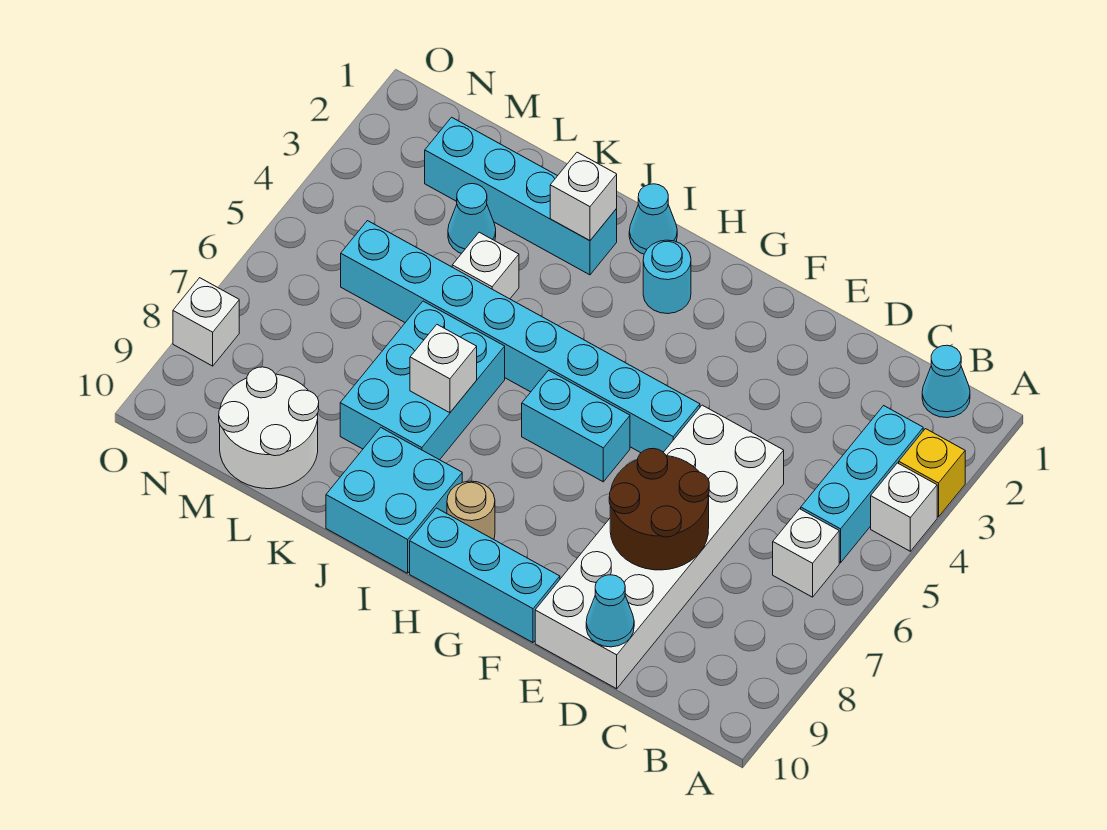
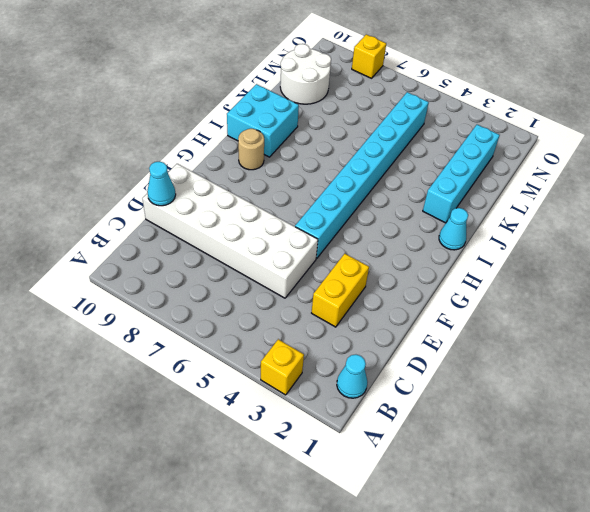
yellow brick D3:E3 level 1 -> none
yellow brick O8 level 1 -> white brick O8 level 1
none -> white brick A4 level 1
none -> cyan brick B3:B5 level 1
none -> white brick B6 level 1

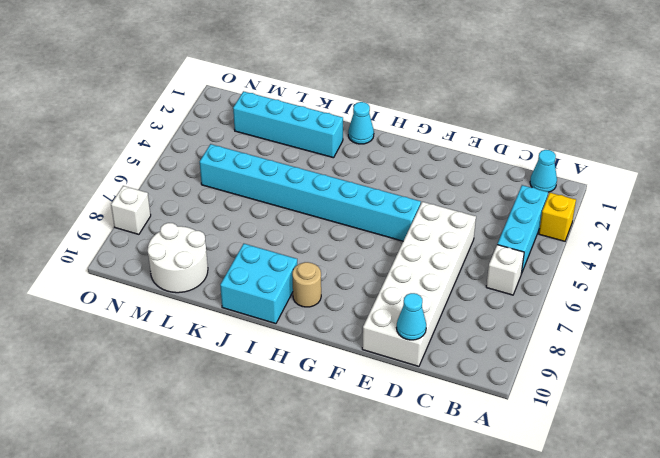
none -> white brick A4 level 1
none -> cyan brick F10:H10 level 1
none -> cyan brick G6:H6 level 1

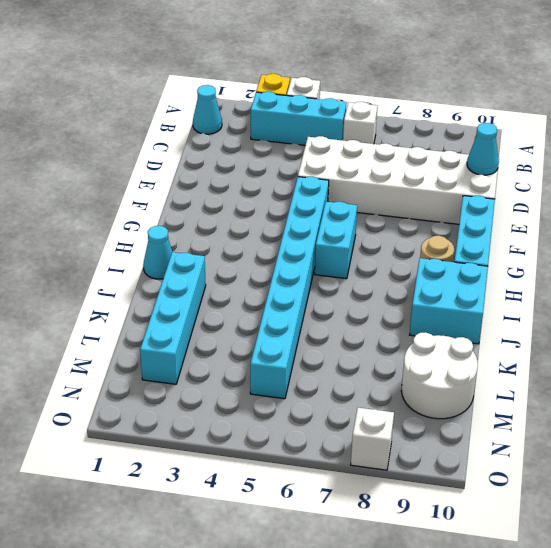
none -> cyan round brick H2 level 1
none -> cyan brick J6:K8 level 1
none -> white brick K4 level 1

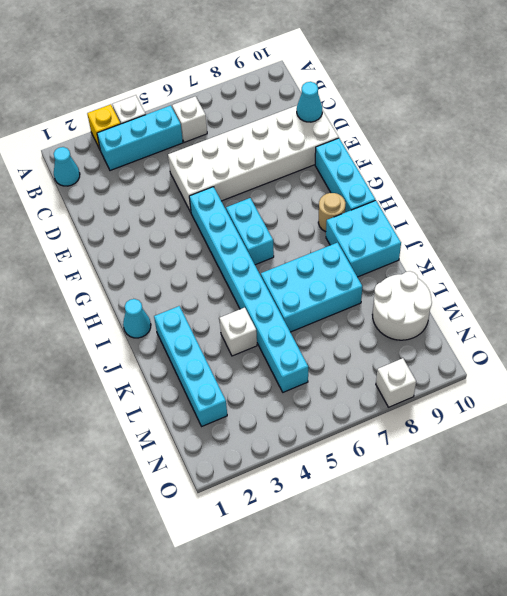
none -> cyan round brick H2 level 1
none -> cyan cone L3 level 1
none -> brown round brick D7:E8 level 2

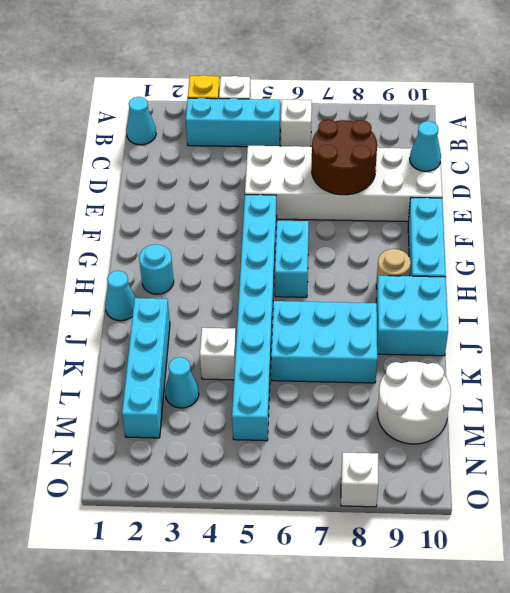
none -> white brick J2 level 2
none -> white brick J7 level 2

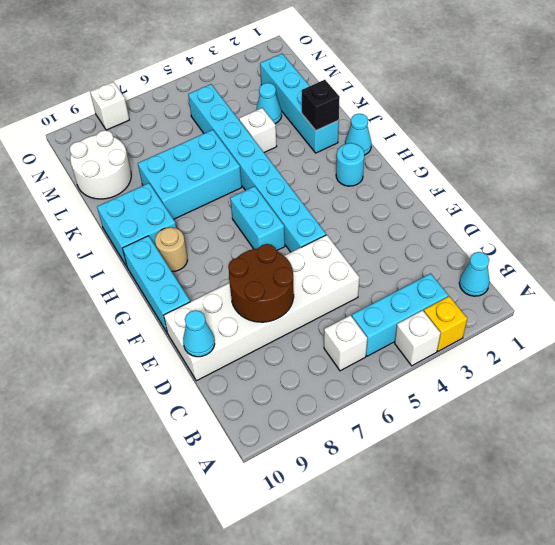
black brick J2 level 2 -> white brick J2 level 2
none -> white brick J7 level 2

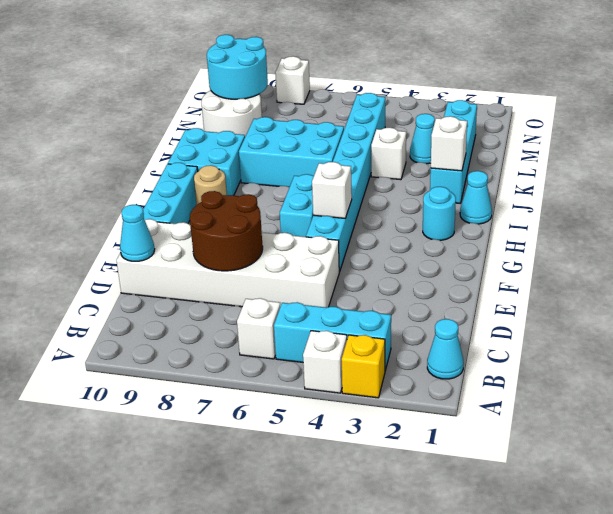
white brick G5 level 2 -> white brick J7 level 2
cyan round brick M9:N10 level 2 -> none

